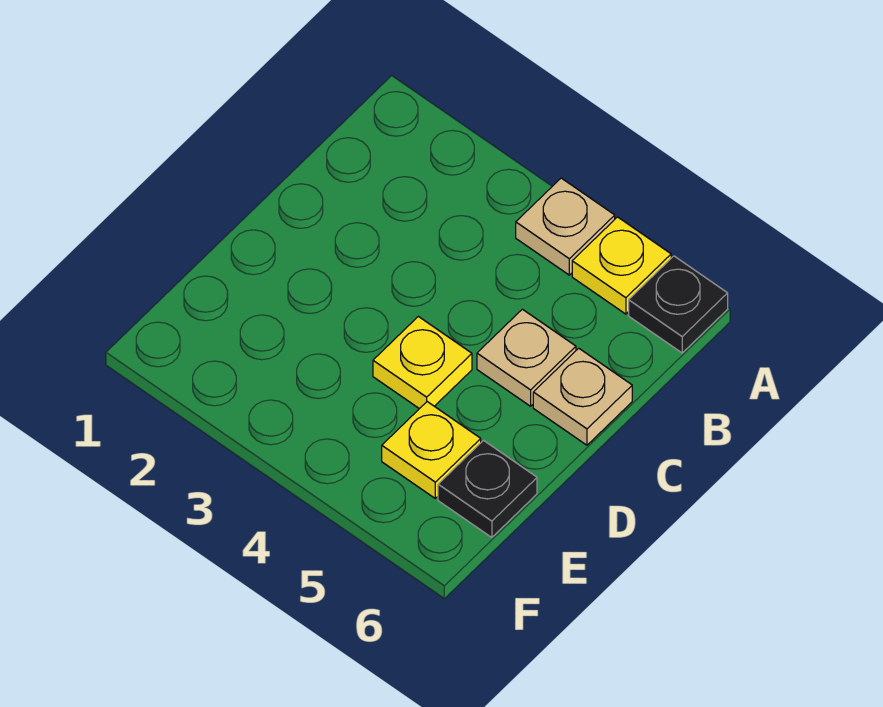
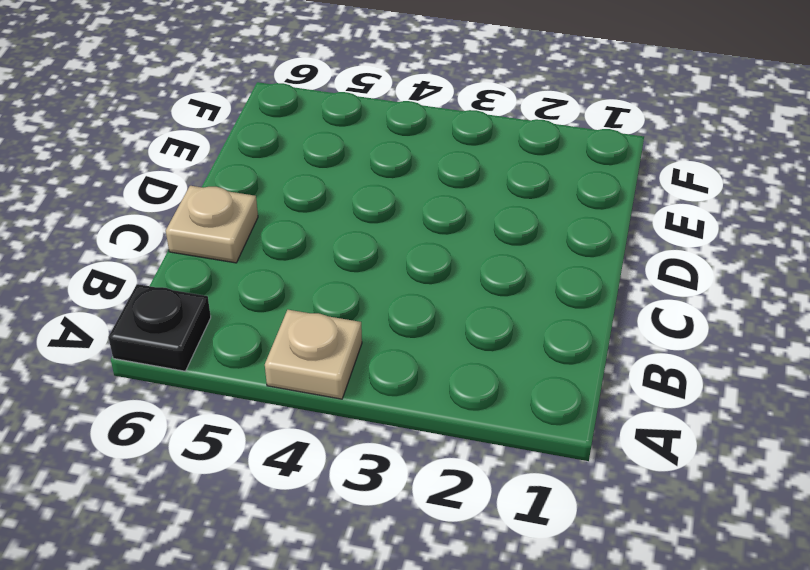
none -> yellow plate A5 level 1
none -> tan plate C5 level 1

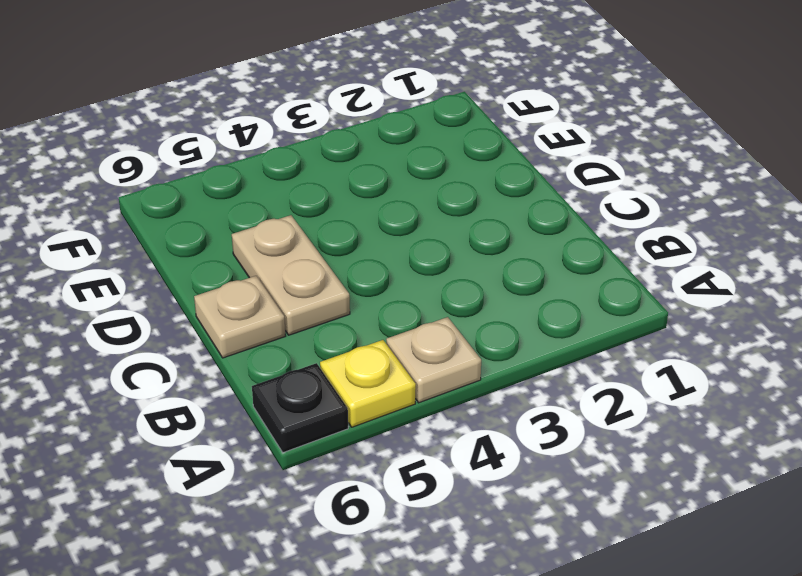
tan plate C5:D5 level 1 -> tan plate C5 level 1
none -> yellow plate D4 level 1
none -> yellow plate E5 level 1

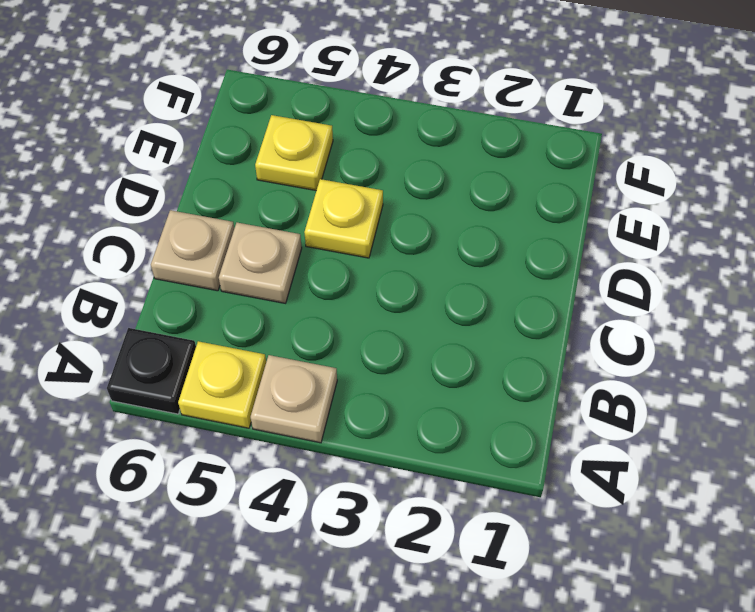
none -> black plate E6 level 1

